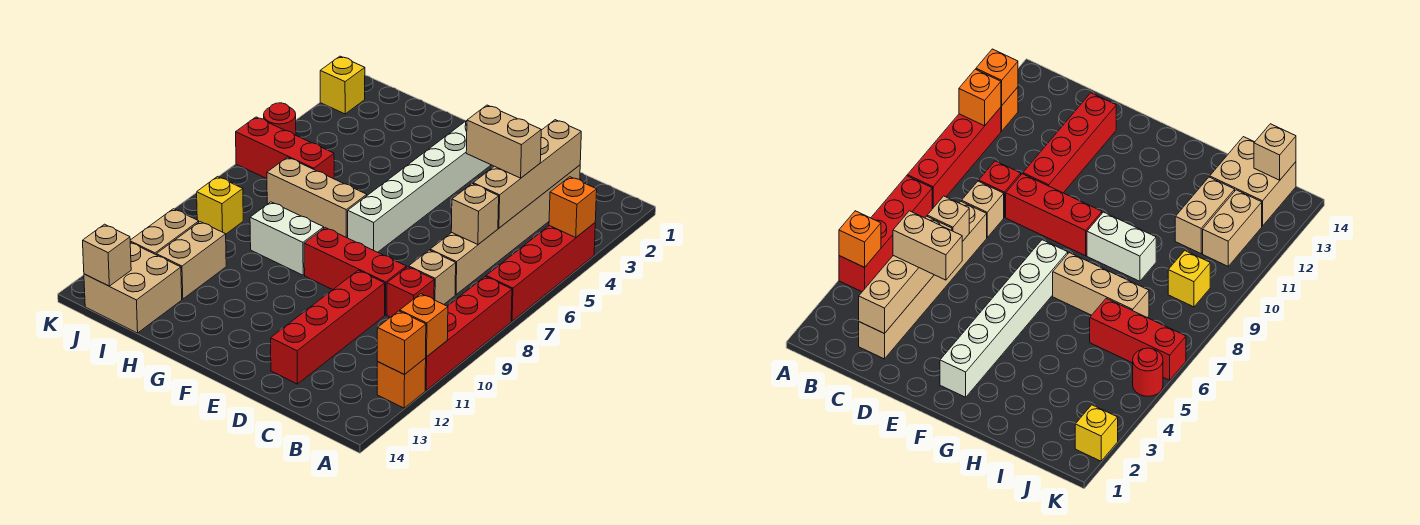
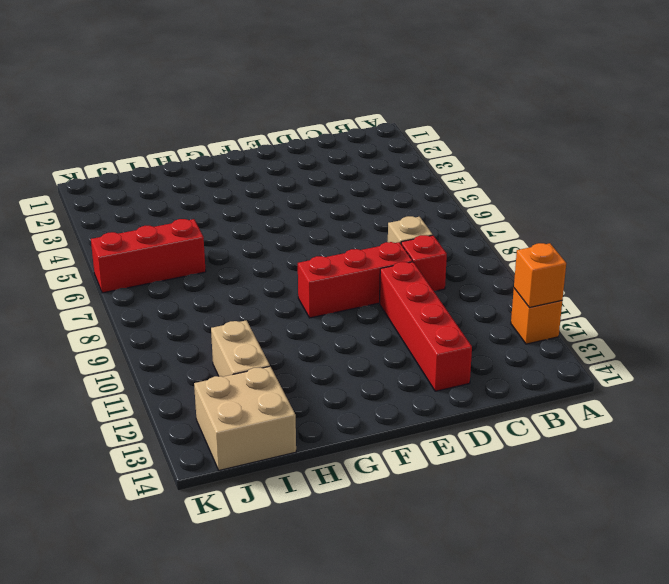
none -> red brick A4:A7 level 1
none -> red brick A8:A11 level 1
none -> tan brick C2:C7 level 1

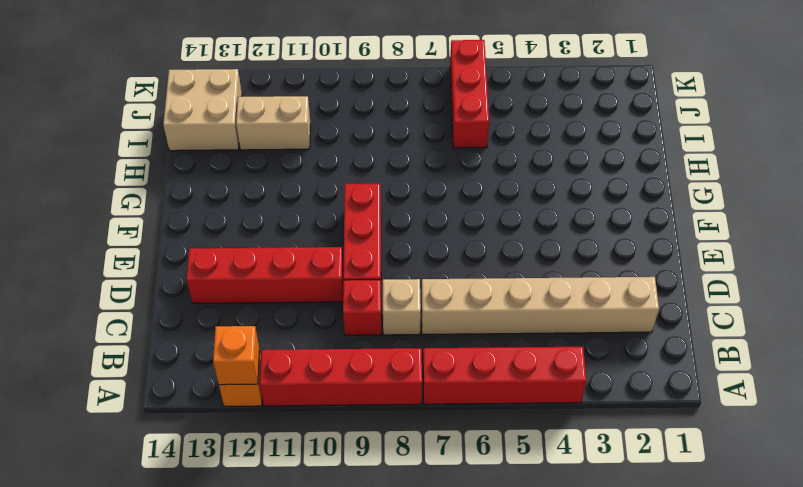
none -> white brick F2:F7 level 1
none -> tan brick G7:I7 level 1
none -> white brick G9:H9 level 1

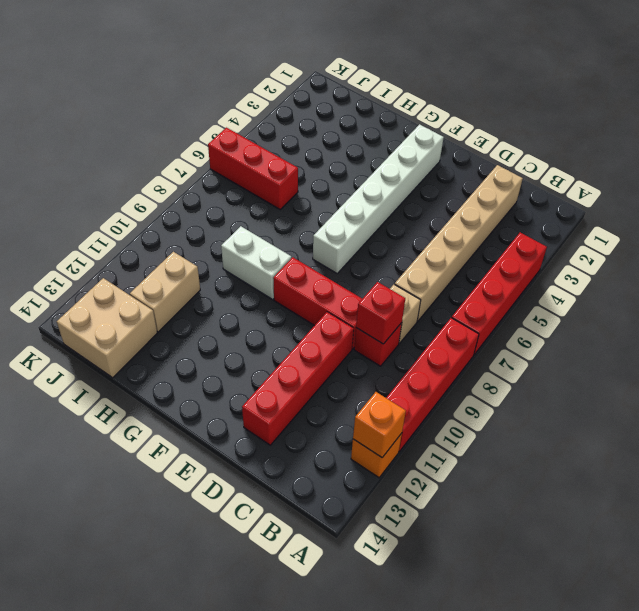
red brick C9 level 2 -> none
none -> tan brick G7:I7 level 1
none -> yellow brick J9 level 1
none -> tan brick J11:J12 level 1

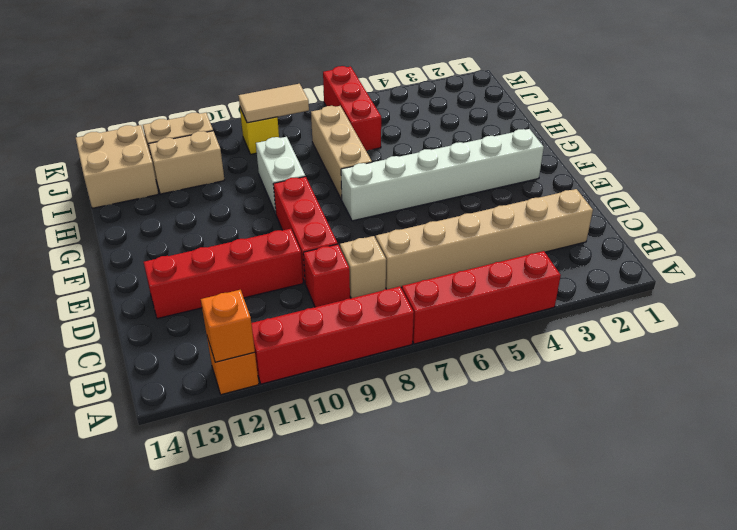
tan tile J8:J9 level 2 -> none
none -> yellow brick K2 level 1
none -> red round brick K5 level 1
none -> orange brick A4 level 2

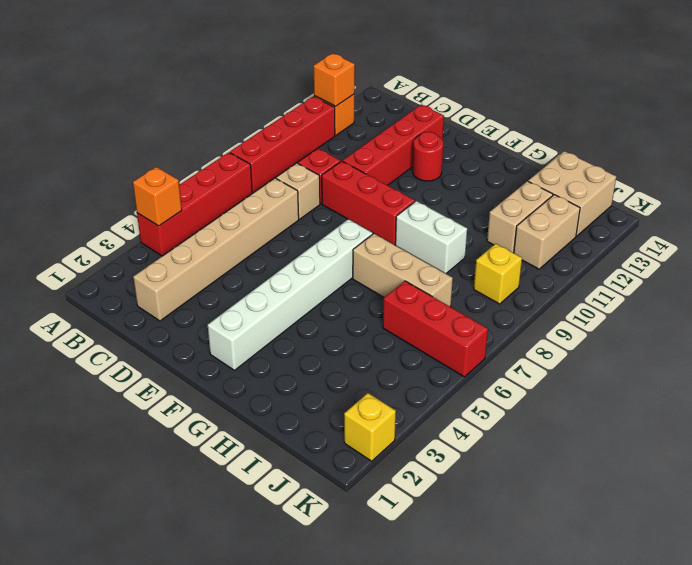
red round brick E12 level 1 -> red round brick K5 level 1
none -> orange brick A11 level 2
none -> tan brick C2:C5 level 2
none -> tan brick C6 level 2

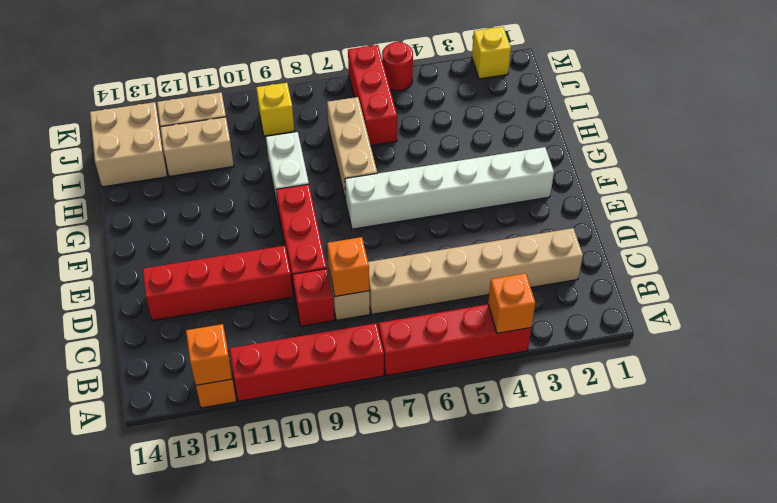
orange brick C8 level 2 -> orange brick A11 level 2
none -> tan brick C2:C5 level 2
none -> tan brick C6 level 2
none -> tan brick J14 level 2

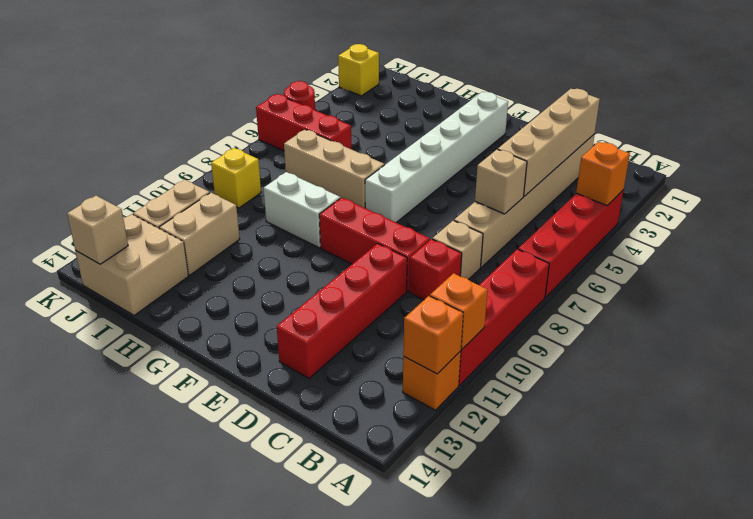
none -> tan brick C4:D4 level 3

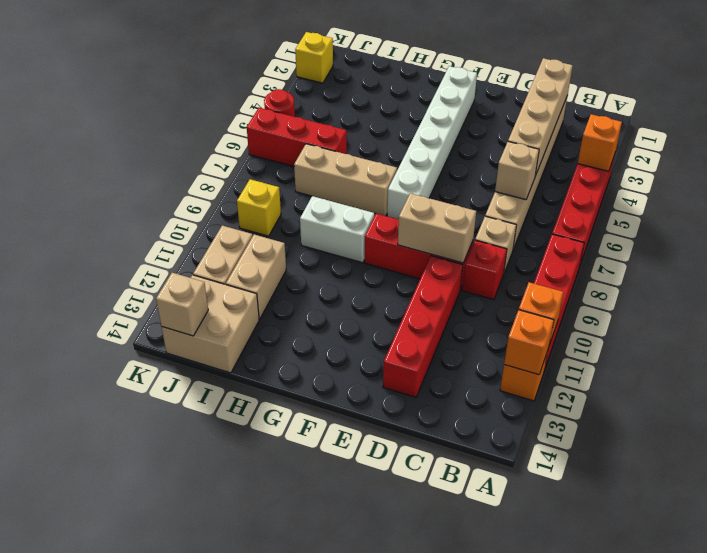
tan brick D9:E9 level 2 -> tan brick C4:D4 level 3

